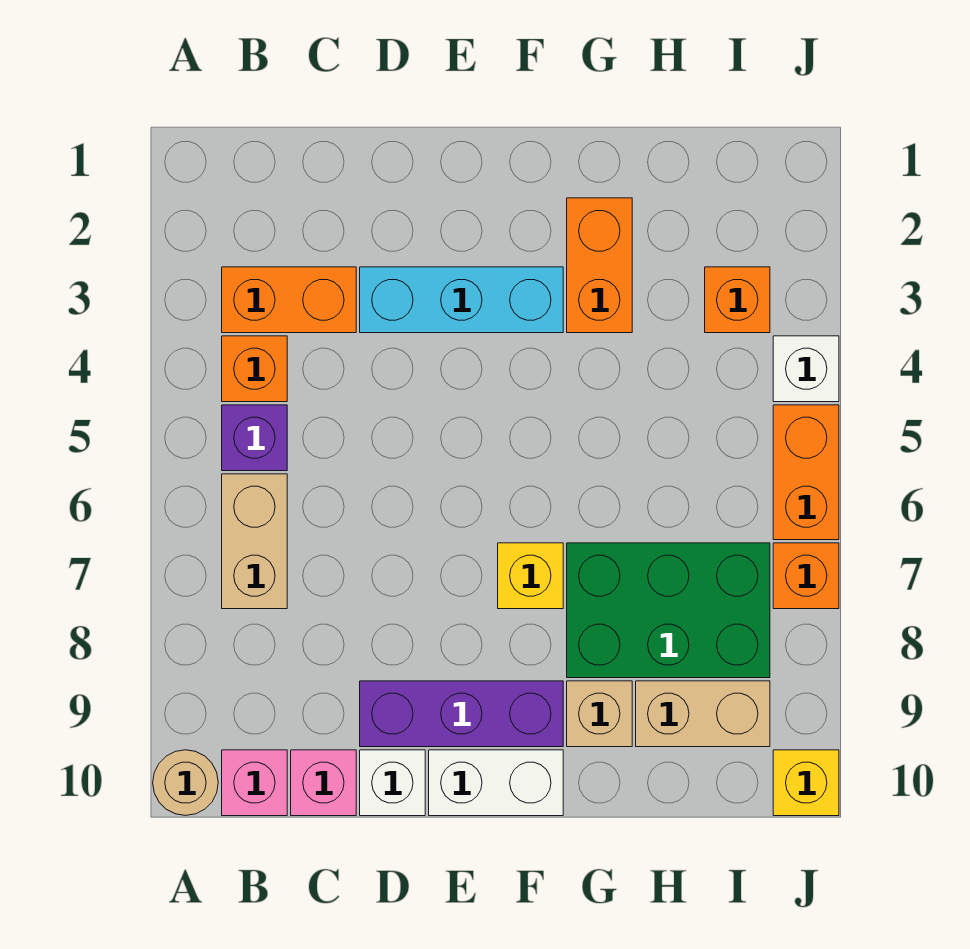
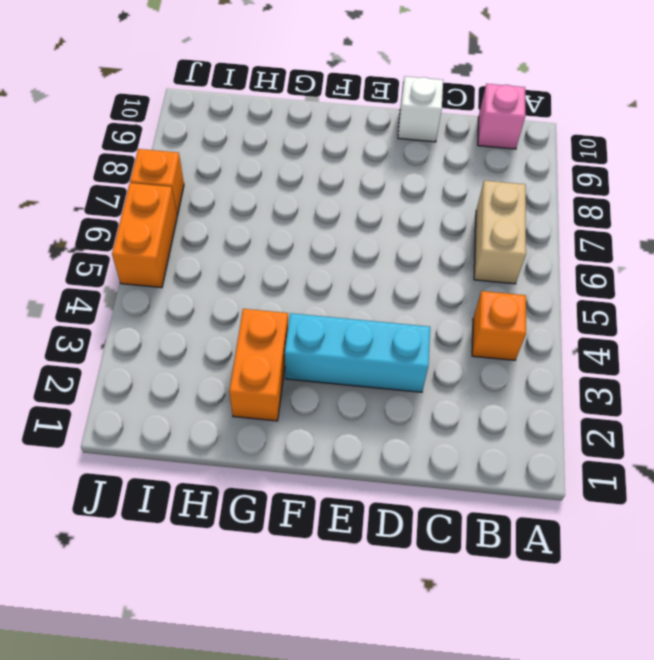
none -> tan round brick A10 level 1
none -> orange brick B3:C3 level 1
none -> purple brick B5 level 1

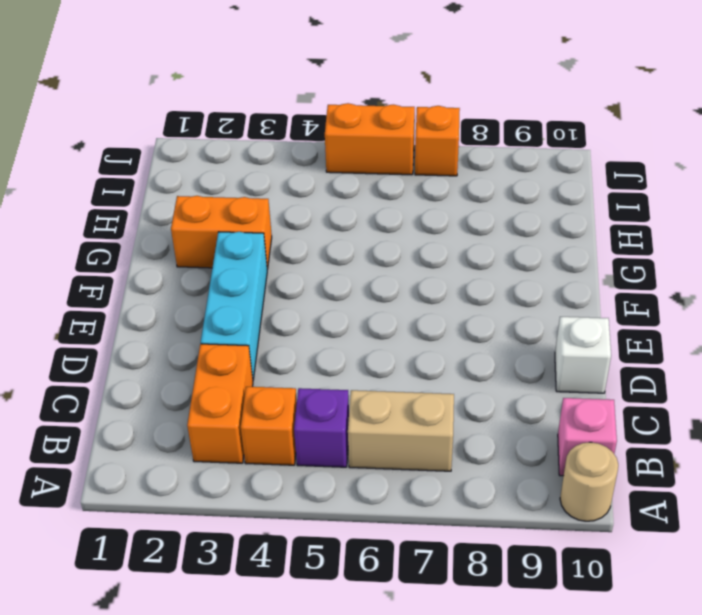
none -> pink brick C10 level 1
none -> purple brick D9:F9 level 1
none -> white brick E10:F10 level 1

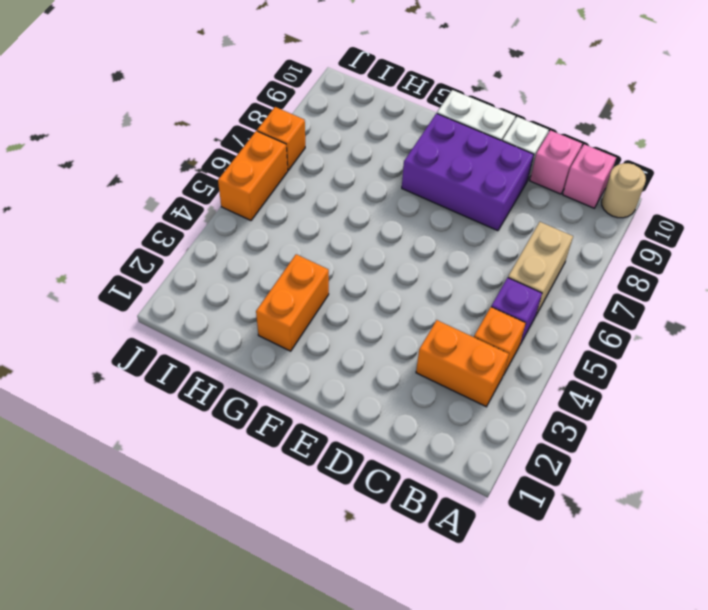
purple brick D8:F9 level 1 -> purple brick D9:F9 level 1
none -> cyan brick D3:F3 level 1
none -> yellow brick F7 level 1
none -> green brick G7:I8 level 1

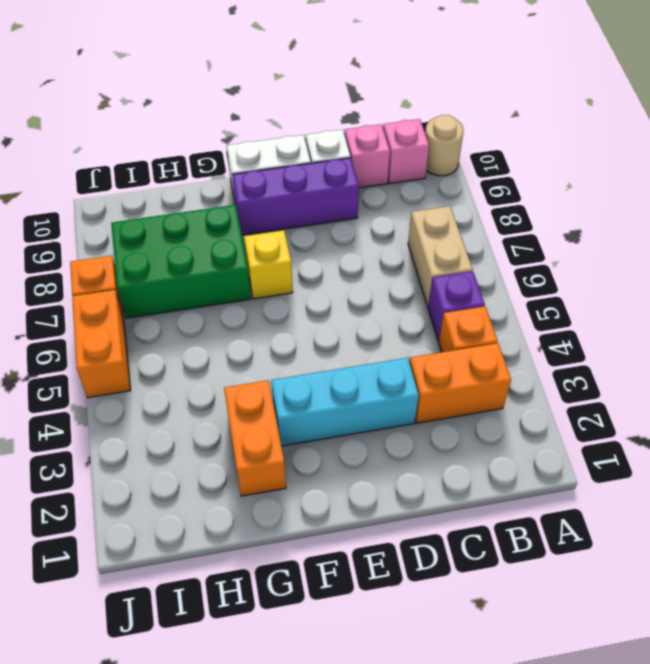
none -> tan brick G9 level 1
none -> tan brick H9:I9 level 1
none -> orange brick I3 level 1

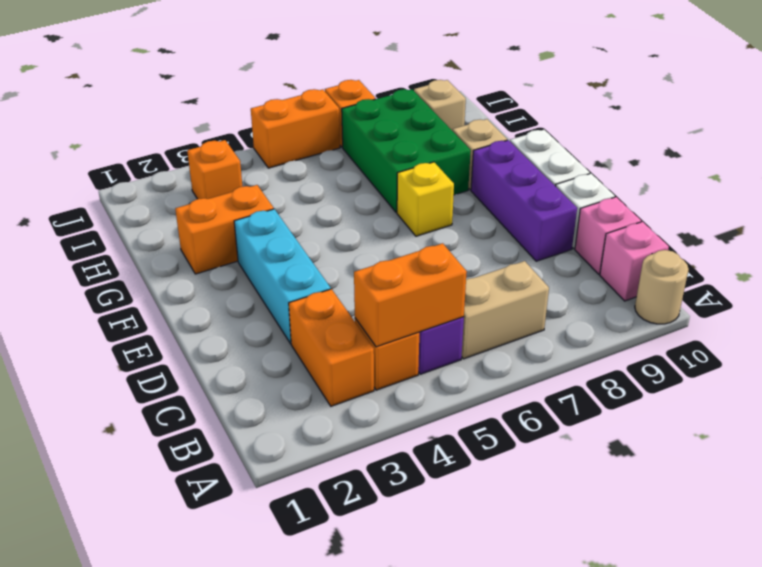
orange brick B4:B5 level 2 -> none
tan brick I9 level 1 -> tan brick H9:I9 level 1
none -> white brick J4 level 1
none -> yellow brick J10 level 1

